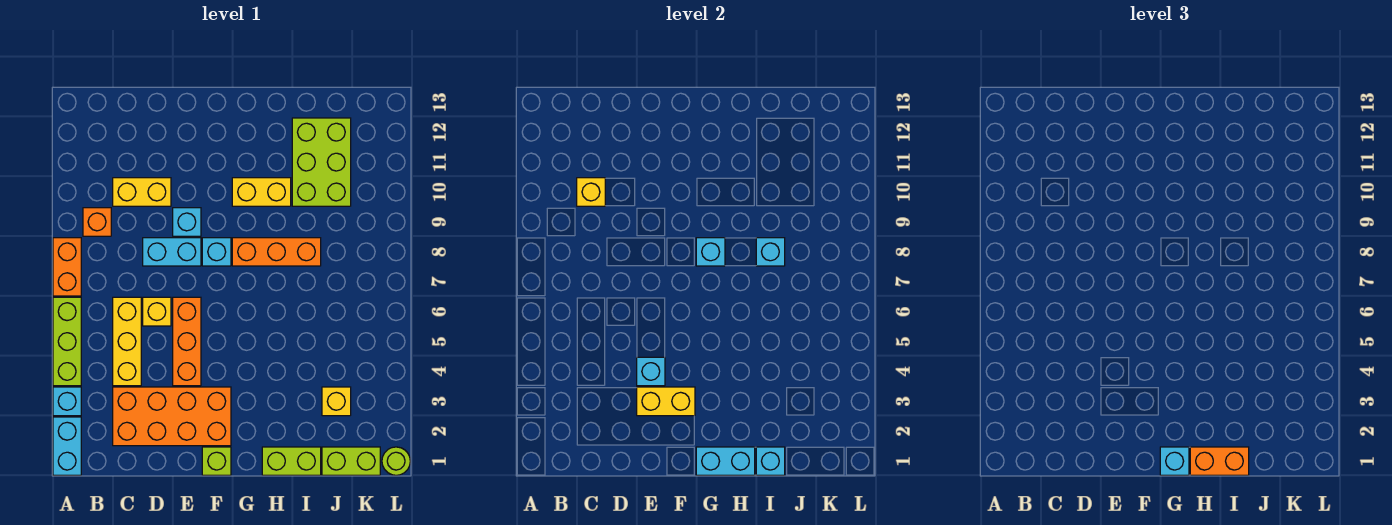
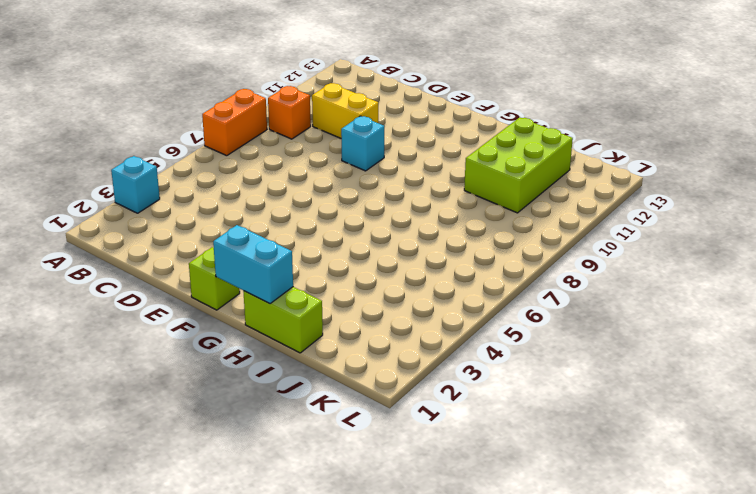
none -> cyan brick A1:A2 level 1
none -> lime brick A4:A6 level 1
none -> orange brick C2:F3 level 1
none -> yellow brick C4:C6 level 1

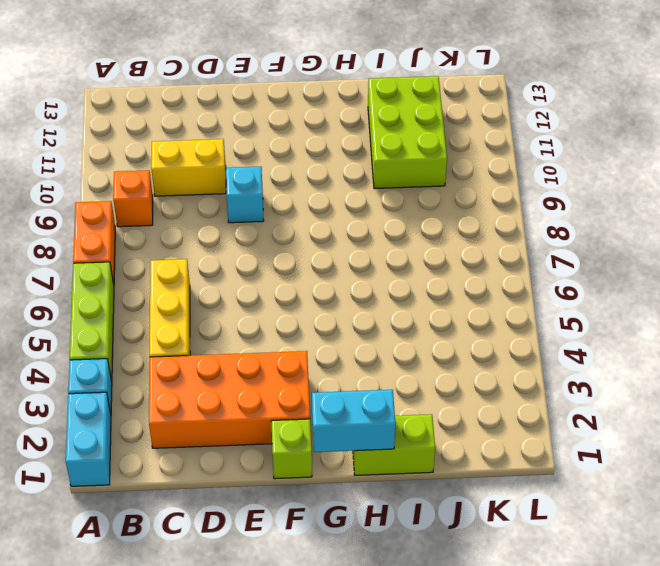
none -> yellow brick D6 level 1
none -> cyan brick D8:E8 level 1
none -> orange brick E4:E6 level 1
none -> cyan brick F8 level 1

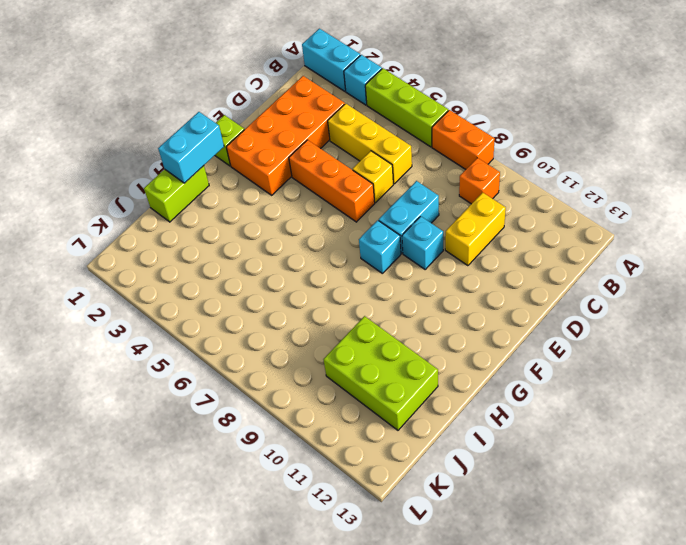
none -> orange brick G8:I8 level 1
none -> yellow brick G10:H10 level 1
none -> lime brick J1:K1 level 1
none -> yellow brick J3 level 1

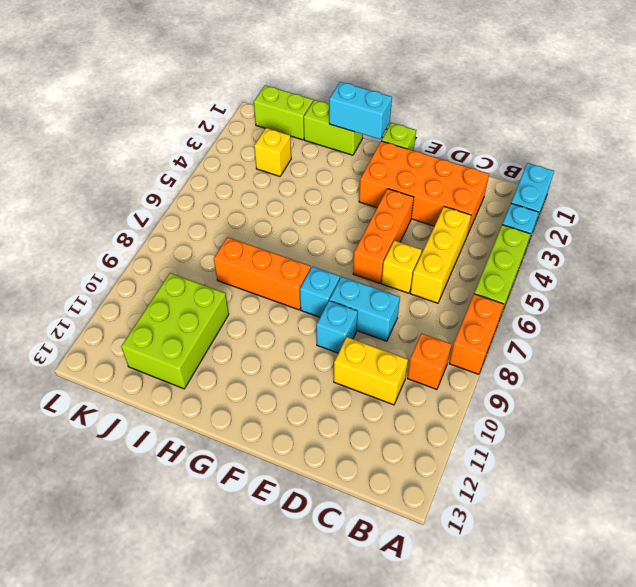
none -> yellow brick G10:H10 level 1
none -> lime round brick L1 level 1
none -> yellow brick C10 level 2
none -> yellow brick E3:F3 level 2

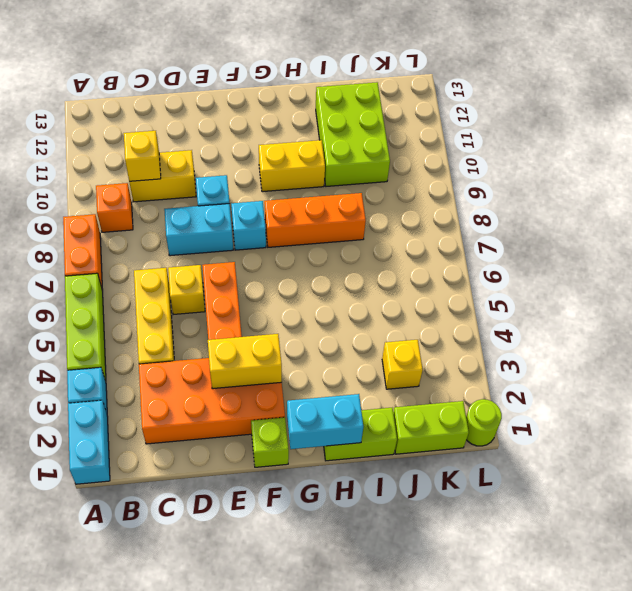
none -> cyan brick E4 level 2
none -> cyan brick G8 level 2
none -> cyan brick I1 level 2
none -> cyan brick I8 level 2

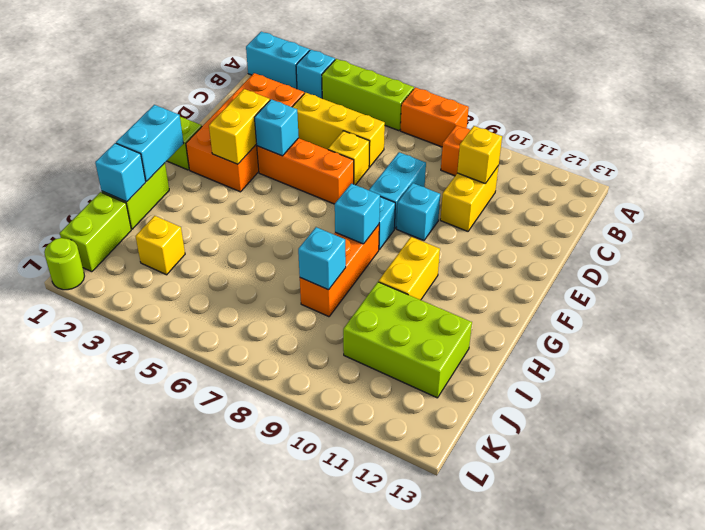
none -> cyan brick G1 level 3
none -> orange brick H1:I1 level 3

